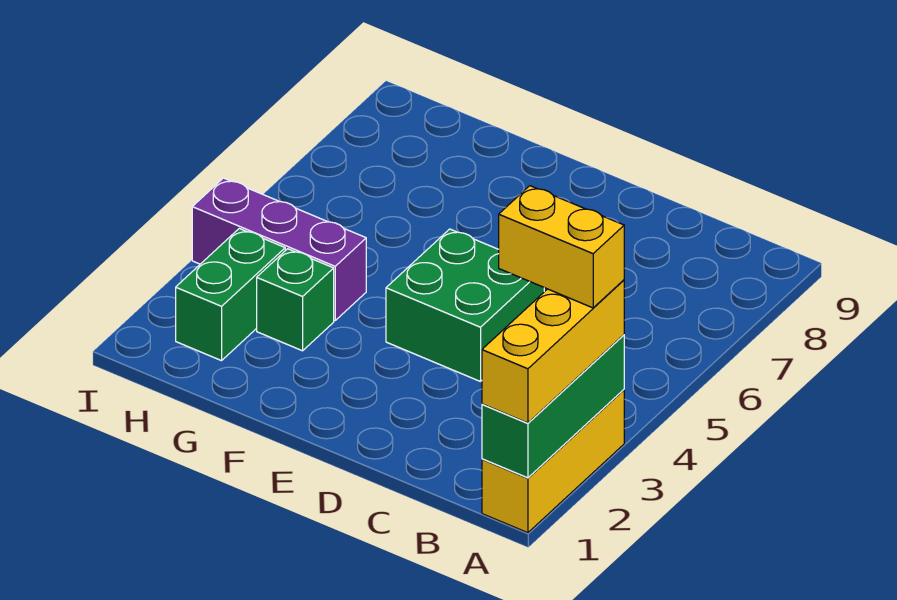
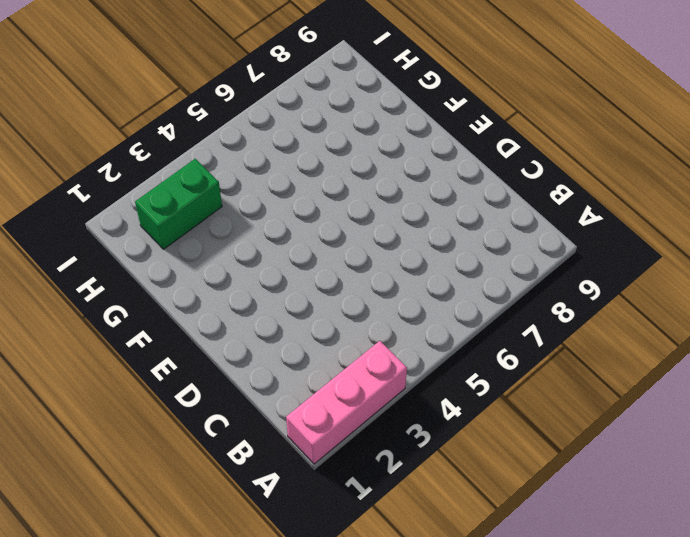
pink brick A1:A3 level 1 -> yellow brick A1:A3 level 1
none -> green brick D4:E5 level 1
none -> green brick G3 level 1

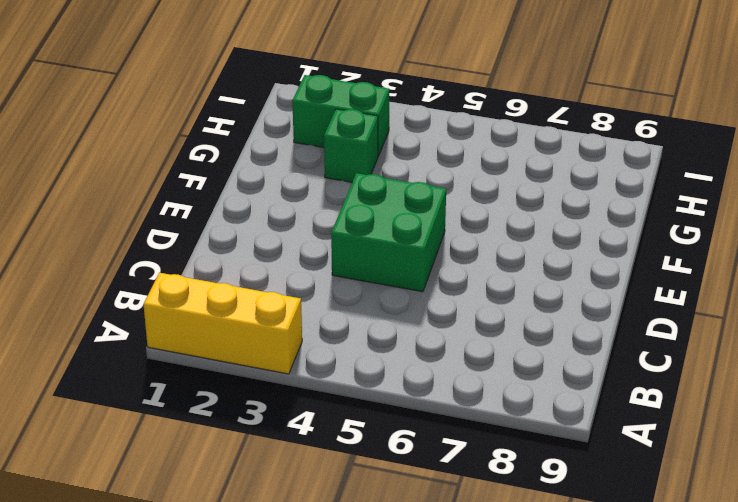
none -> purple brick G4:I4 level 1
none -> green brick A1:A3 level 2

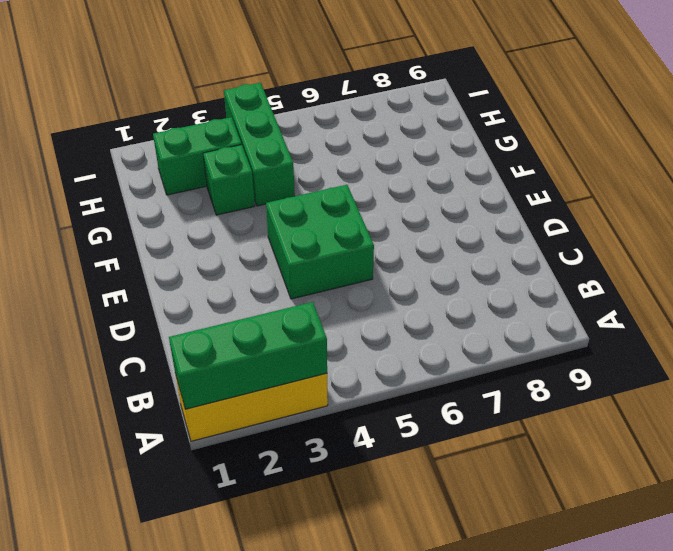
green brick G4:I4 level 1 -> purple brick G4:I4 level 1
none -> yellow brick A1:A3 level 3
none -> yellow brick A3:B3 level 4

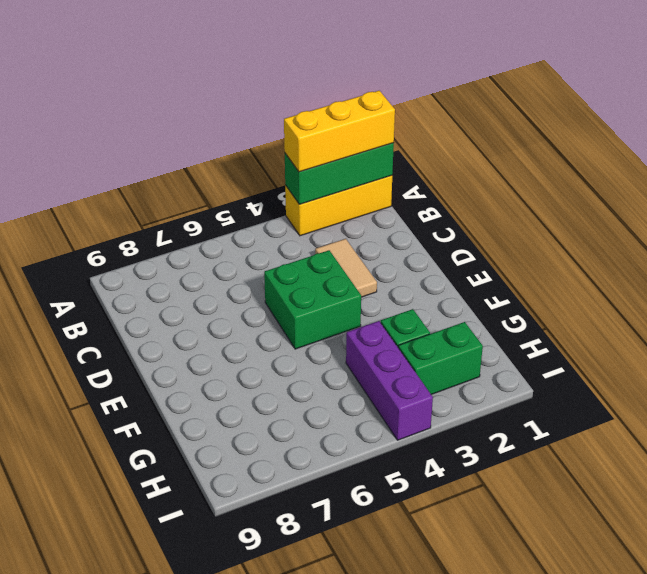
tan tile C3:D3 level 1 -> none
none -> yellow brick A3:B3 level 4

